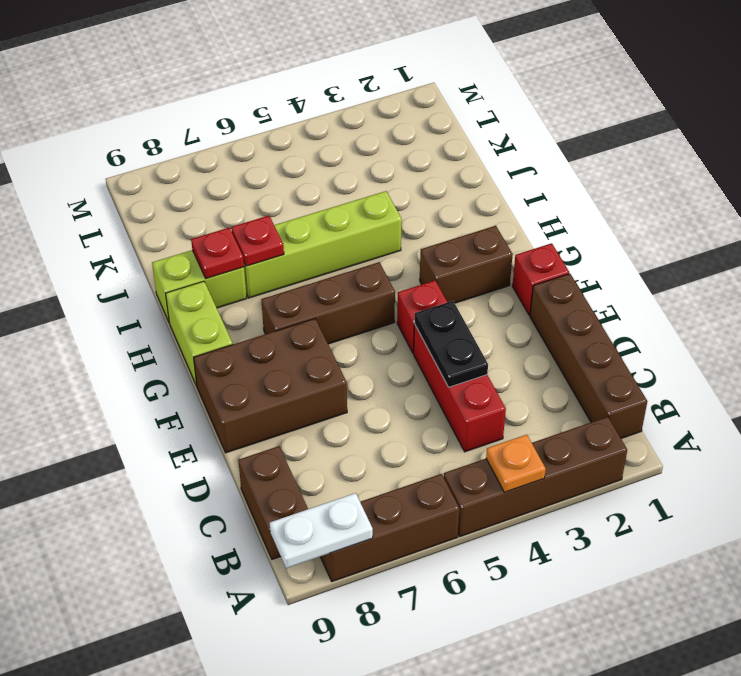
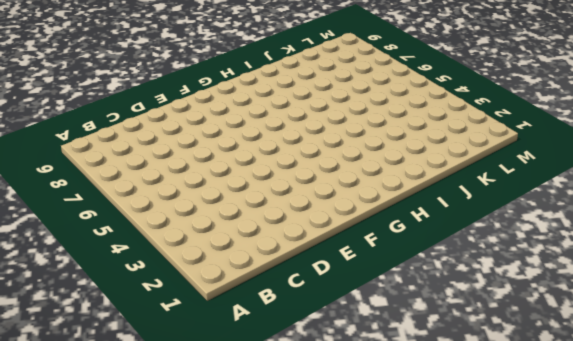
none -> brown brick A2:A5 level 1
none -> brown brick A6:A8 level 1
none -> brown brick B1:E1 level 1

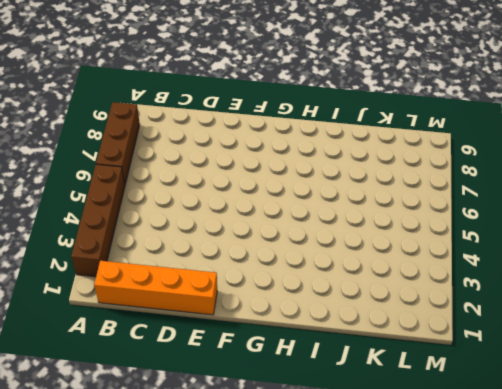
orange brick B1:E1 level 1 -> brown brick B1:E1 level 1
none -> brown brick B9:C9 level 1
none -> red brick C4:E4 level 1
none -> brown brick E7:F9 level 1

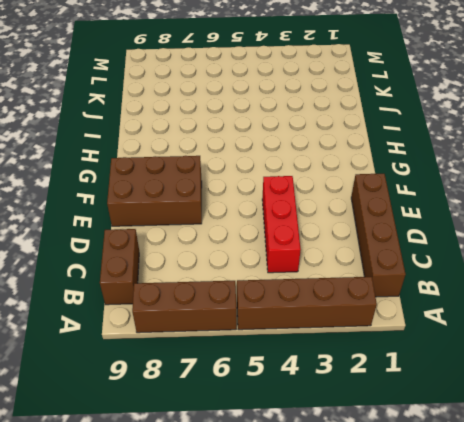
none -> red brick F1 level 1
none -> red brick F4 level 1
none -> brown brick G2:G3 level 1

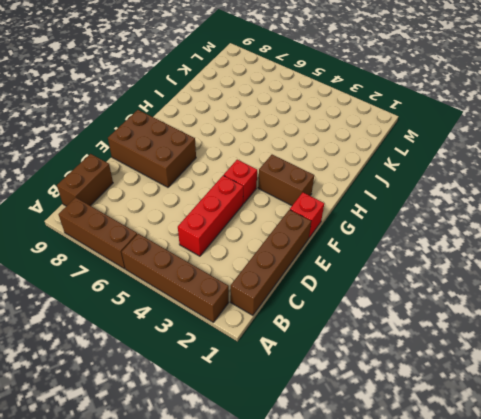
none -> brown brick G5:G7 level 1
none -> lime brick G9:H9 level 1
none -> lime brick I4:I7 level 1

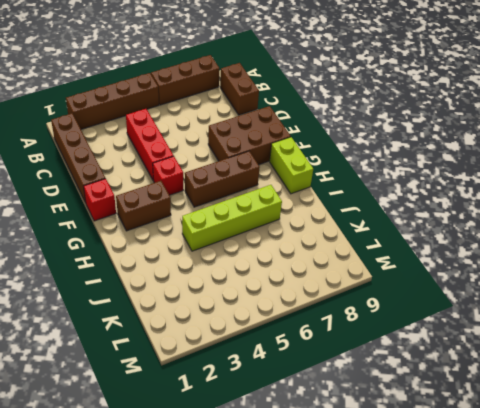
none -> lime brick I8:I9 level 1
none -> orange plate A4 level 2
none -> white plate A8:A9 level 2

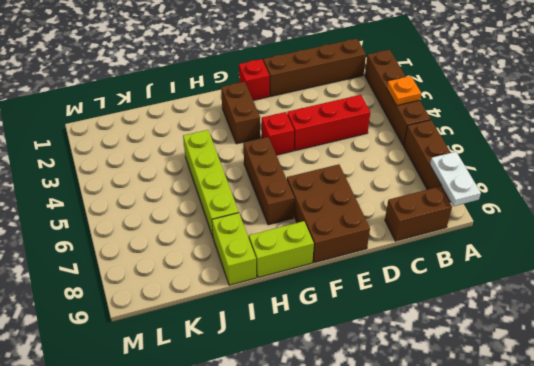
none -> black plate D4:E4 level 2
none -> red plate I7 level 2
none -> red plate I8 level 2

